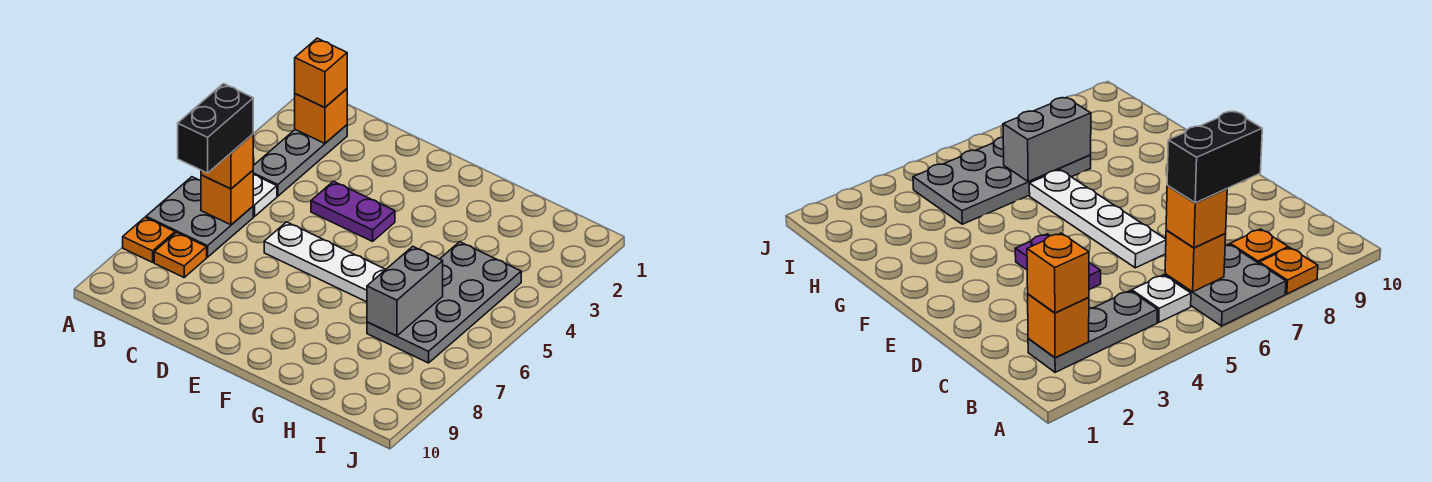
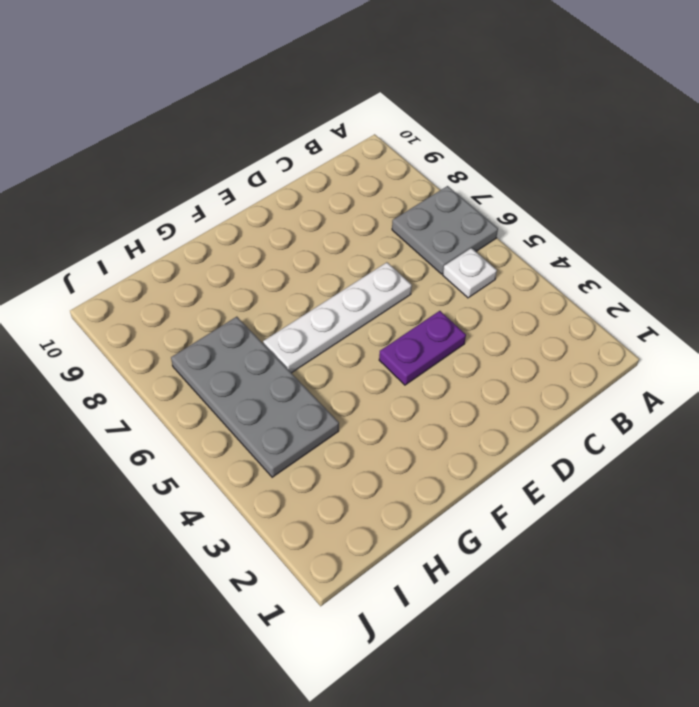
none -> orange plate A8 level 1
none -> grey plate B2:B4 level 1
none -> orange plate B8 level 1

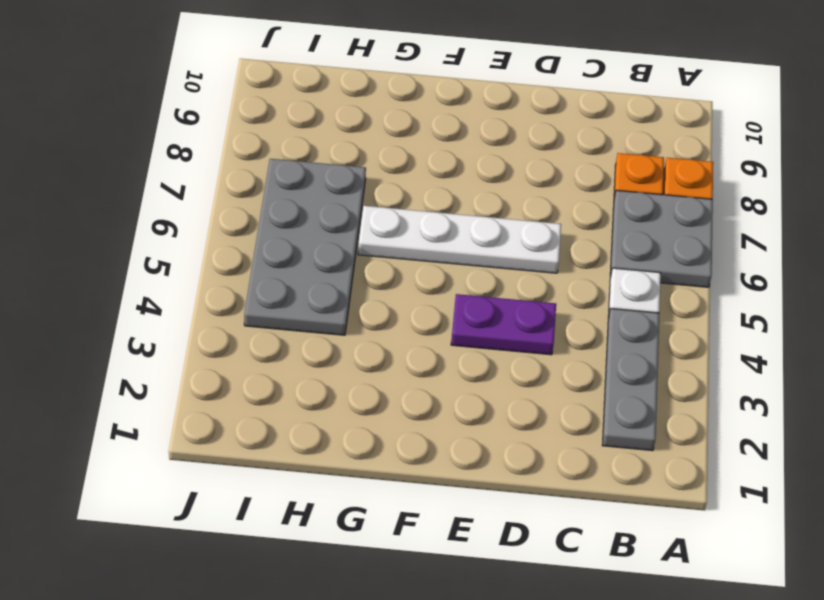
none -> orange brick B2 level 2
none -> orange brick B6 level 2
none -> grey brick H6:H7 level 2

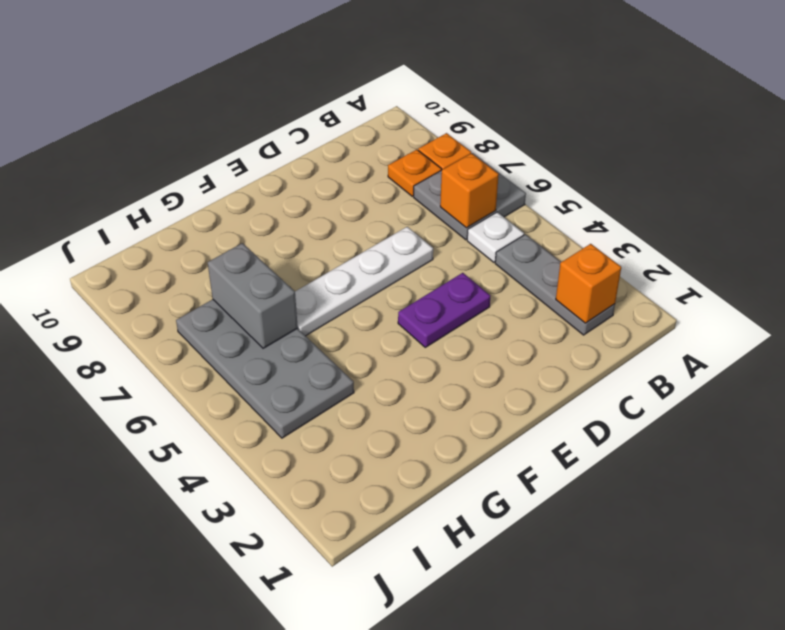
none -> orange brick B2 level 3
none -> orange brick B6 level 3
none -> black brick B6:B7 level 4

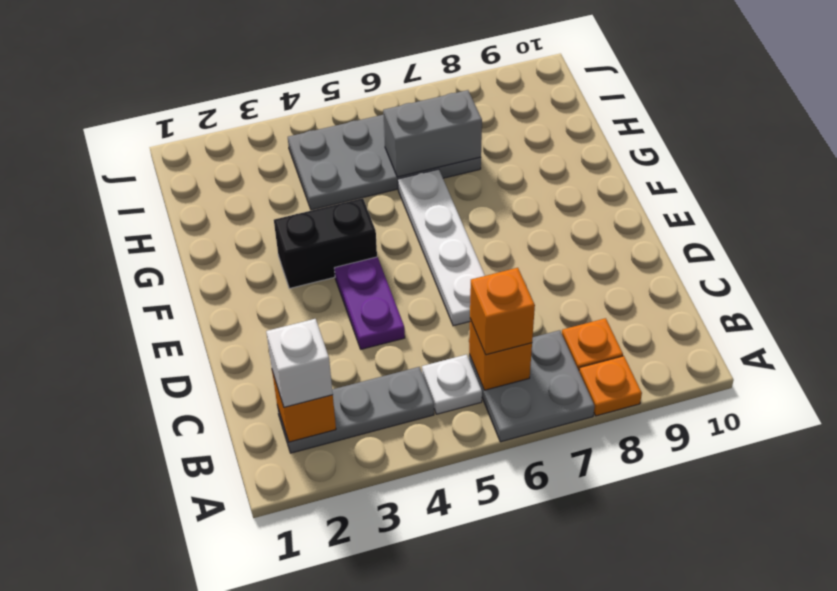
white brick B2 level 3 -> orange brick B2 level 3
black brick F3:F4 level 1 -> black brick B6:B7 level 4

